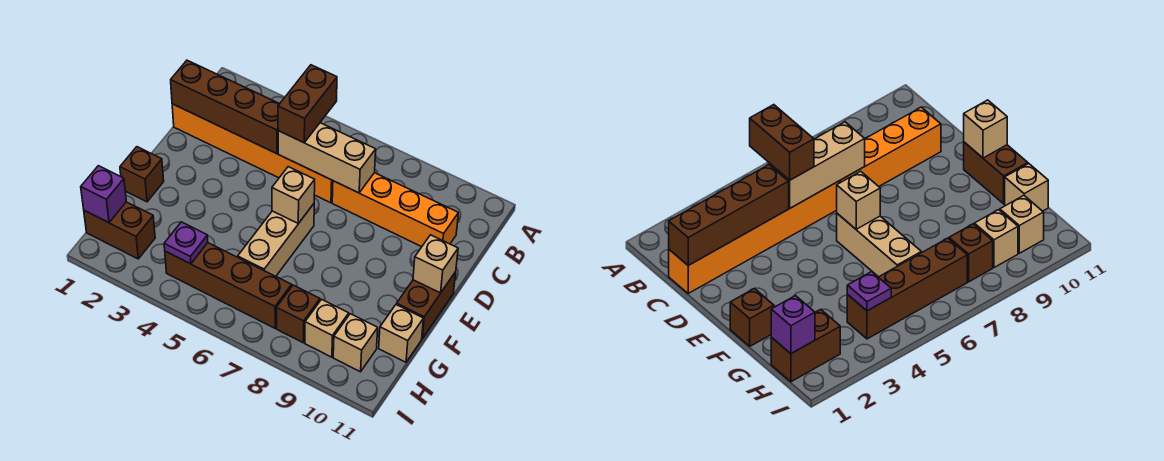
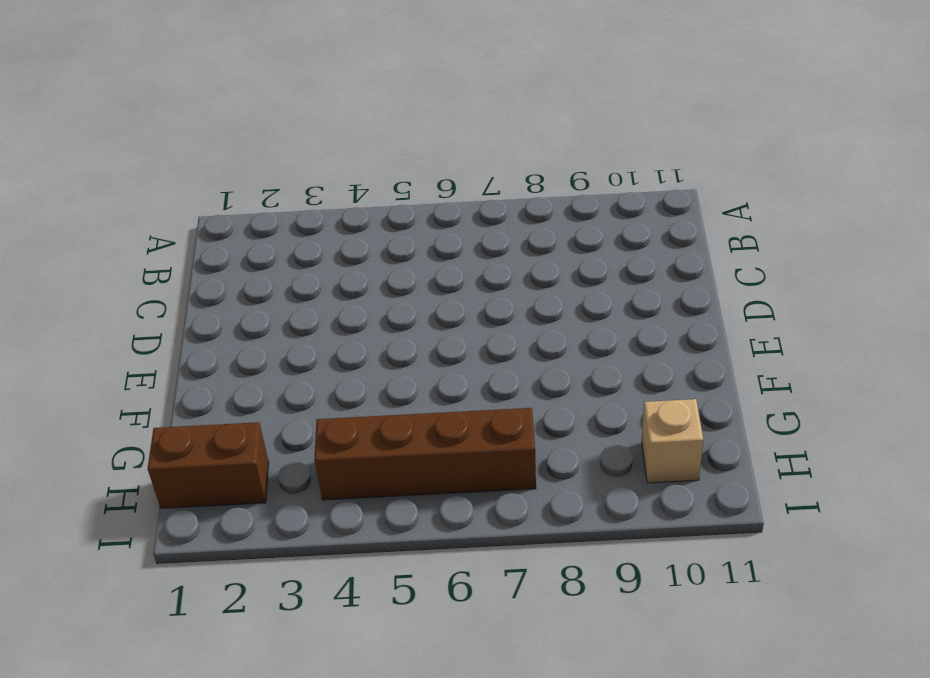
none -> orange brick C1:C6 level 1
none -> orange brick C7:C10 level 1
none -> tan brick E6:G6 level 1

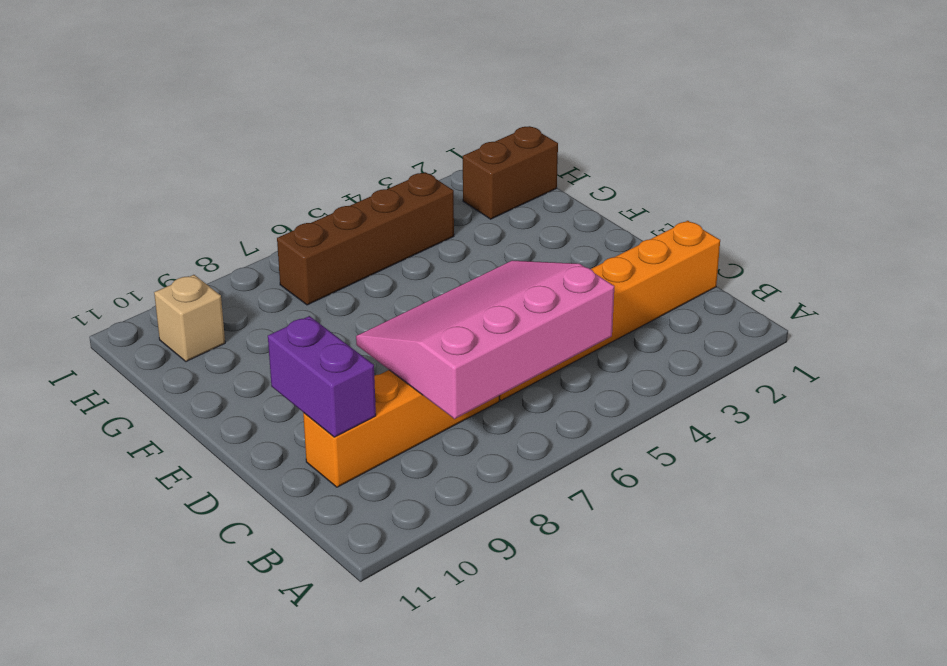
pink slope B5:D8 level 2 top B -> tan brick C5:C7 level 2
purple brick C10:D10 level 2 -> none
none -> tan brick E6:G6 level 1
none -> brown brick E11:F11 level 1
none -> brown brick F1 level 1

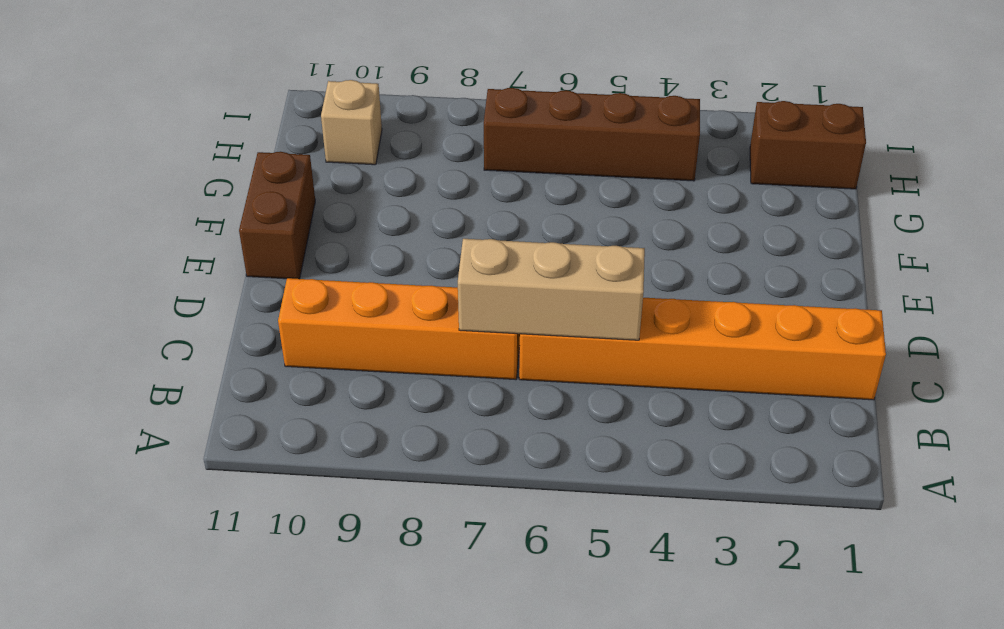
none -> tan brick E6:G6 level 1
none -> brown brick F1 level 1
none -> tan brick G11 level 1

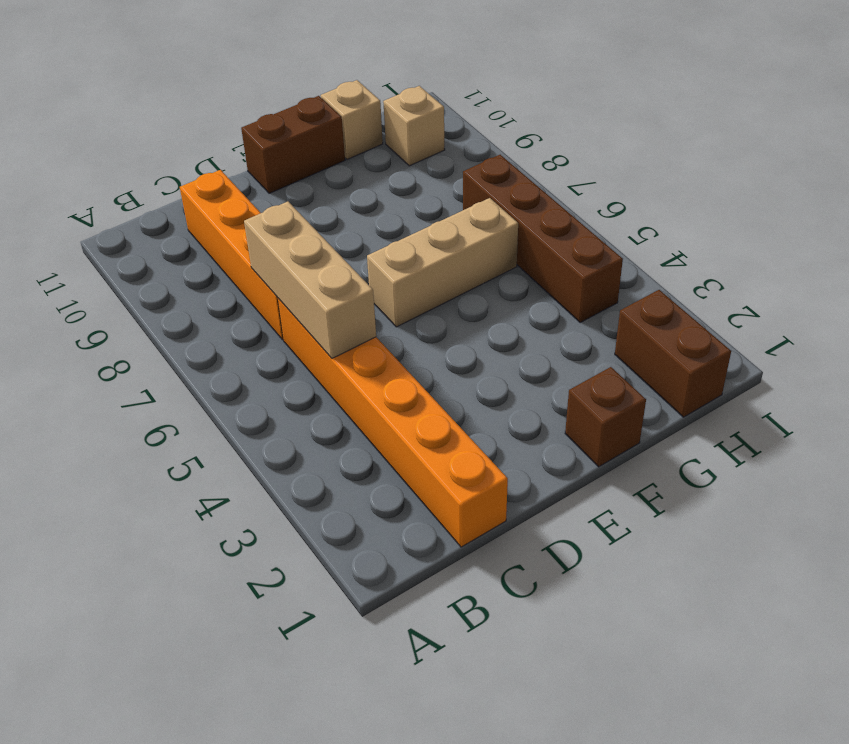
none -> brown brick H8 level 1
none -> tan brick H9 level 1
none -> brown brick C1:C4 level 2

